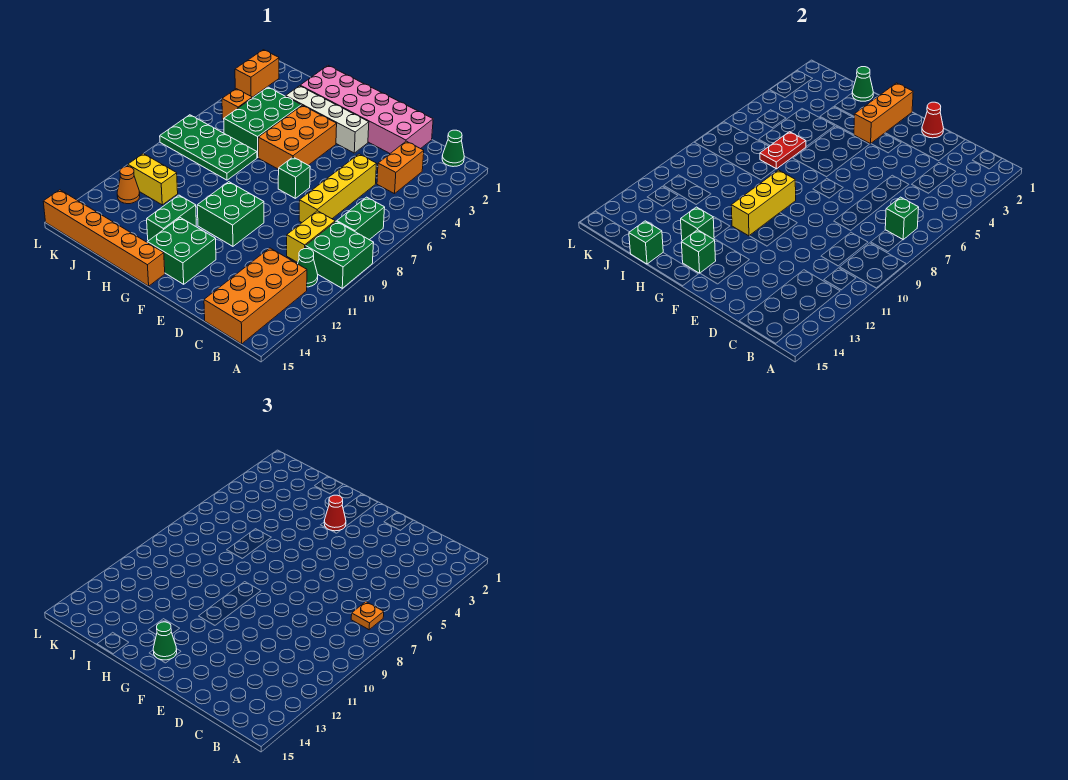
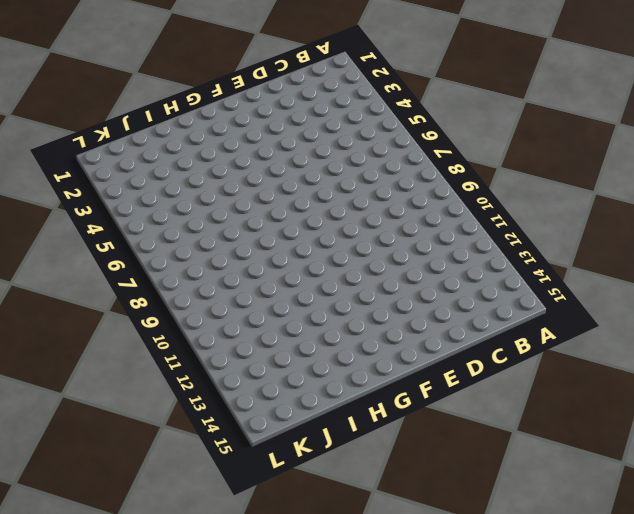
none -> green brick A9:B10 level 1
none -> green cone B1 level 1
none -> green brick B7:B8 level 1
none -> green cone B11 level 1

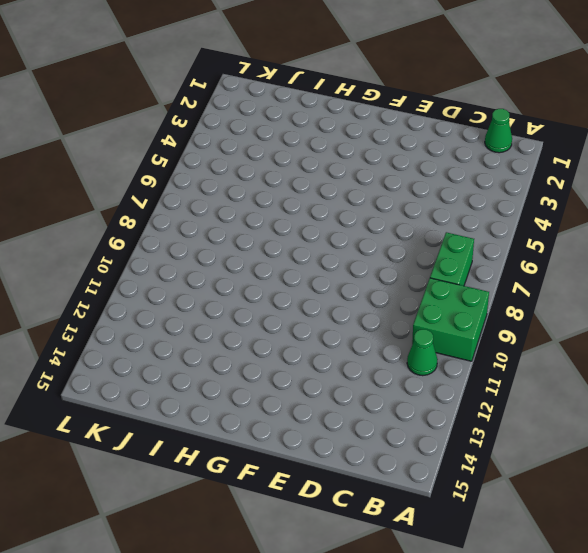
none -> orange brick B12:C15 level 1
none -> orange brick C3:C4 level 1
none -> yellow brick C9:C10 level 1
none -> pink brick D1:I2 level 1

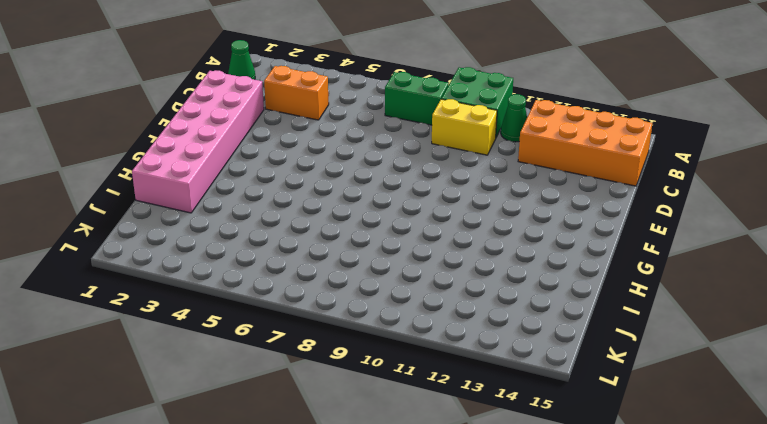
none -> yellow brick D5:D8 level 1
none -> white brick F3:I3 level 1
none -> green brick F7 level 1
none -> green brick F10:G11 level 1

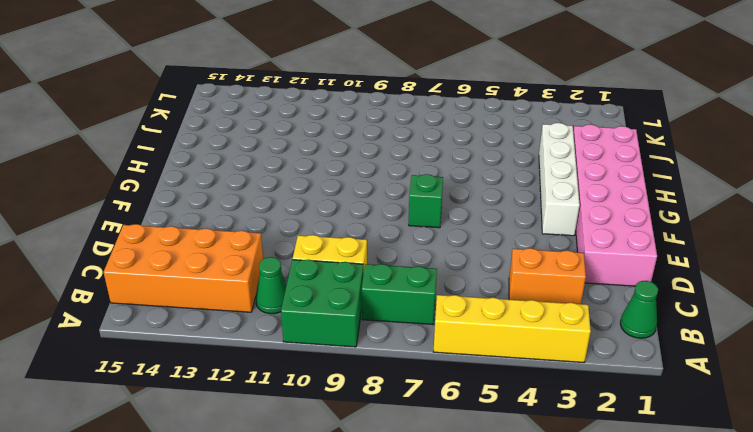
yellow brick A3:A6 level 1 -> yellow brick D5:D8 level 1
none -> green brick F10:G11 level 1
none -> green brick F13:G14 level 1
none -> orange brick G4:H6 level 1
none -> orange brick G15:L15 level 1

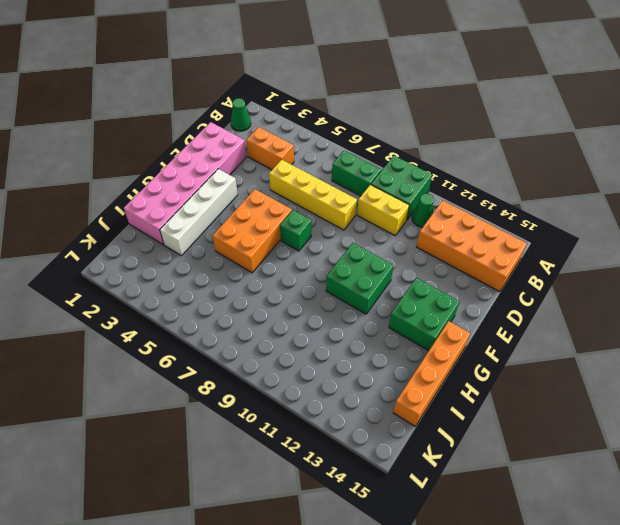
orange brick F5:H6 level 1 -> orange brick G4:H6 level 1
orange brick G15:J15 level 1 -> orange brick G15:L15 level 1
none -> green brick H12:H13 level 1
none -> green brick I4:J6 level 1
none -> green plate I7:L8 level 1
none -> yellow brick J11:K11 level 1

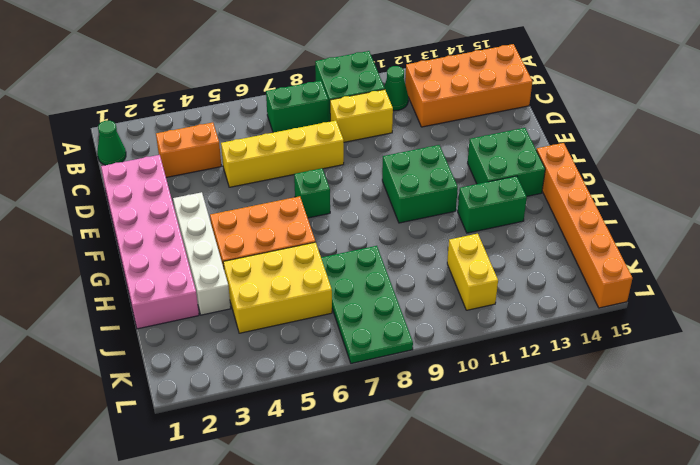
yellow brick I4:J6 level 1 -> green brick I4:J6 level 1
none -> orange brick K5 level 1
none -> orange cone K12 level 1
none -> orange brick L2:L3 level 1
none -> green brick B7 level 2

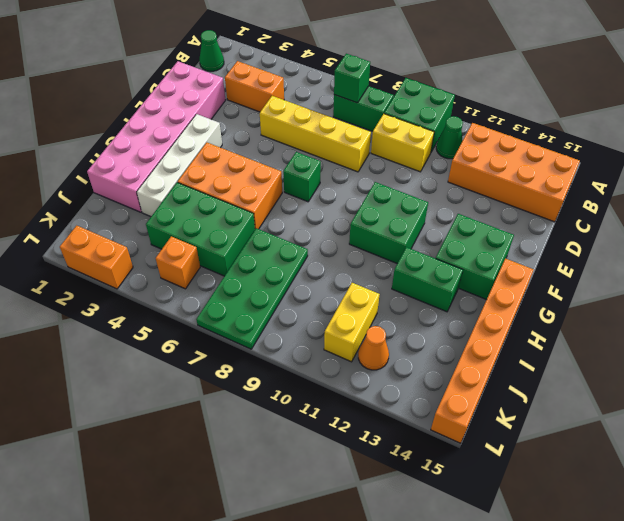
none -> red cone E1 level 2
none -> orange brick G1:G3 level 2
none -> yellow brick G9:G11 level 2
none -> green brick G14 level 2

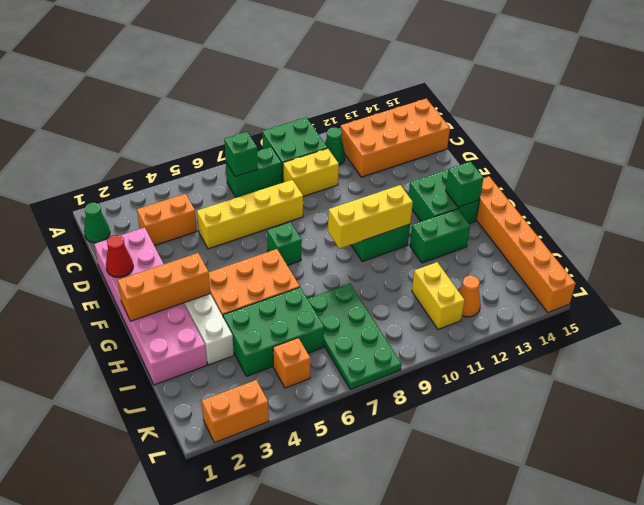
none -> green brick H13 level 2
none -> green cone I1 level 2
none -> red plate I6:I7 level 2
none -> green brick I15 level 2

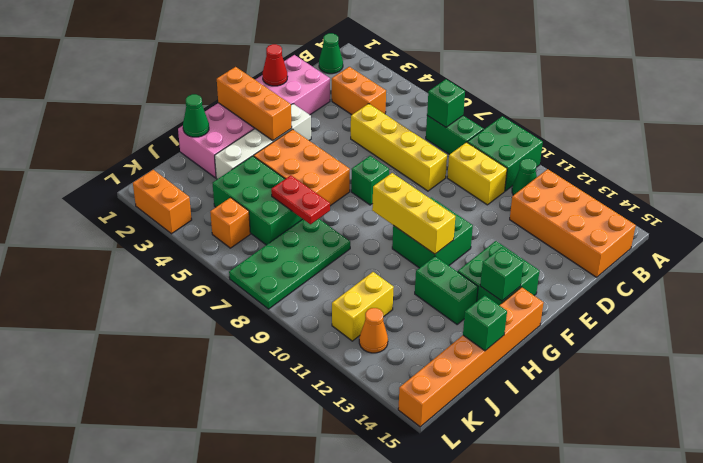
none -> green brick H13 level 2
none -> orange plate B7 level 3
none -> red cone G3 level 3
none -> green cone G14 level 3

